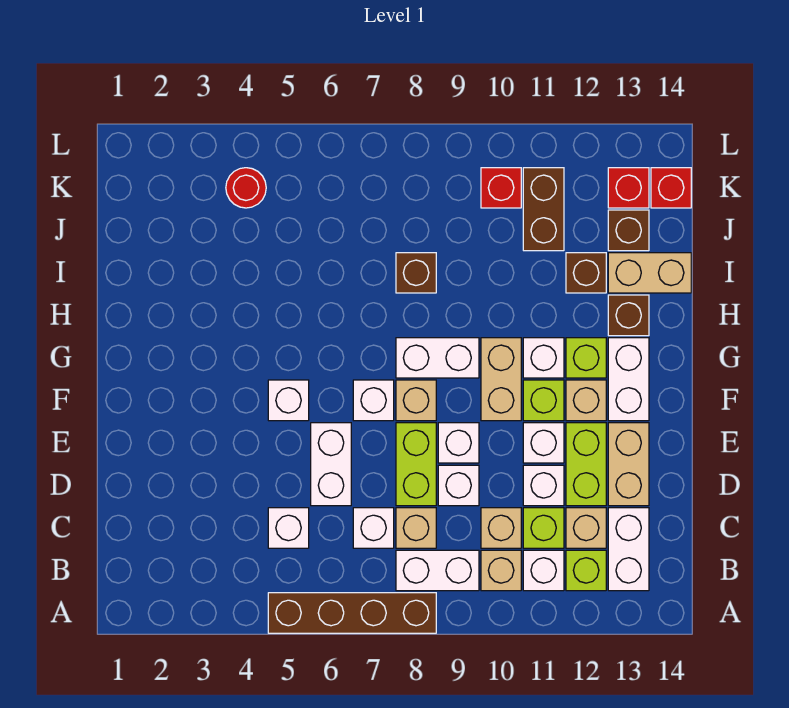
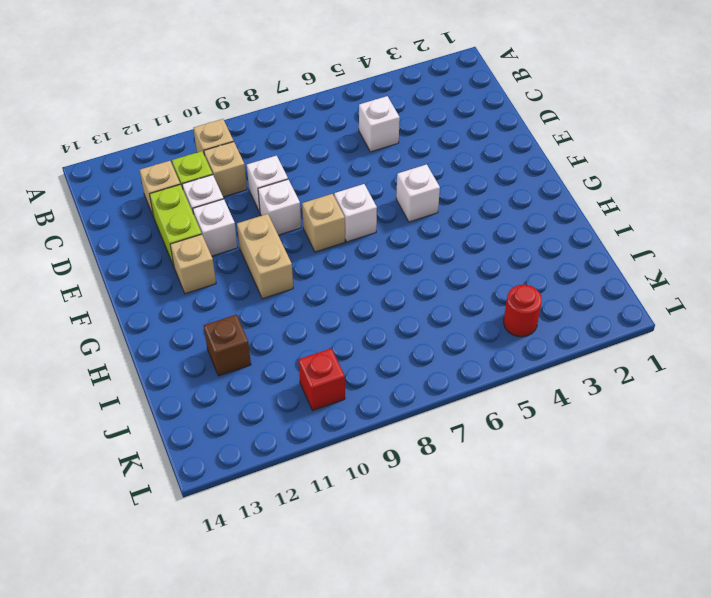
none -> brown brick A5:A8 level 1
none -> white brick B8:B9 level 1
none -> white brick B11 level 1
none -> lime brick B12 level 1

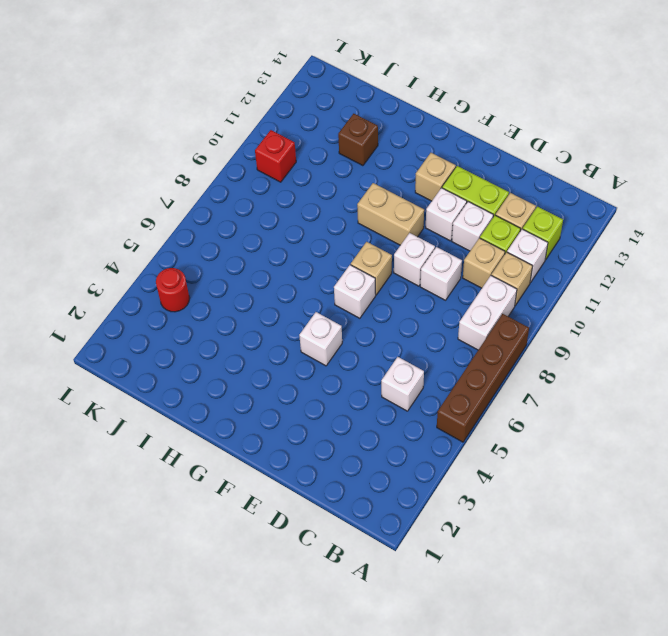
none -> white brick B13:C13 level 1
none -> white brick C7 level 1
none -> tan brick C8 level 1
none -> white brick D6:E6 level 1

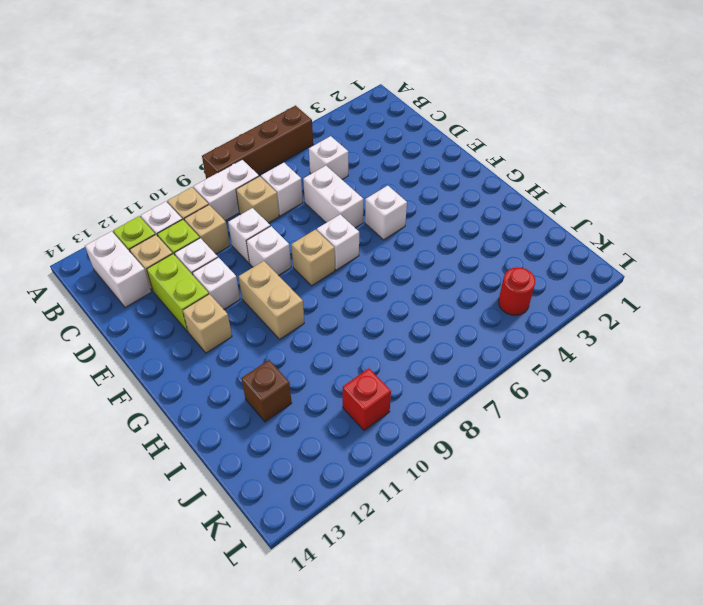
none -> lime brick D8:E8 level 1
none -> tan brick D13:E13 level 1
none -> lime brick F11 level 1
none -> white brick F13:G13 level 1

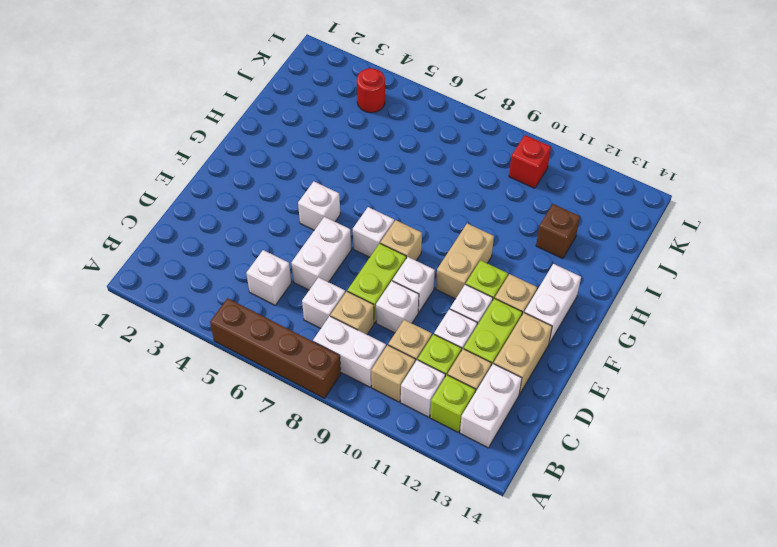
none -> white brick G8:G9 level 1
none -> white brick G11 level 1
none -> lime brick G12 level 1
none -> brown brick H13 level 1

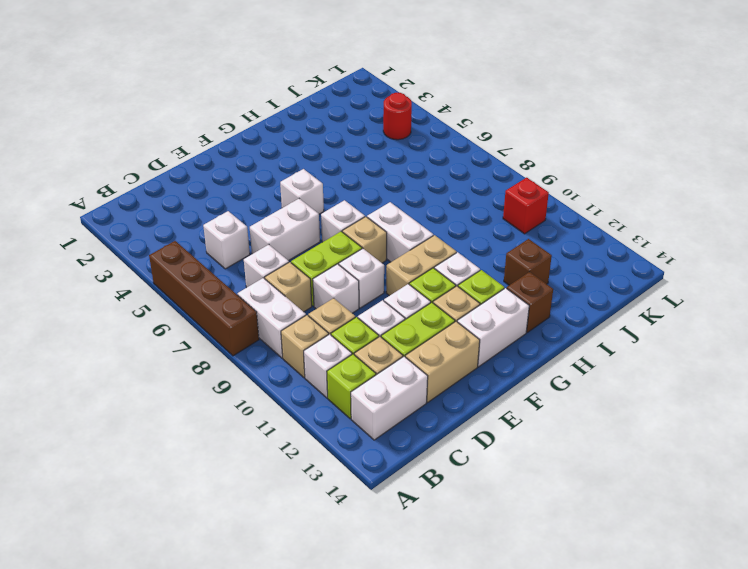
none -> brown brick I8 level 1
none -> tan brick I13:I14 level 1
none -> brown brick J11:K11 level 1
none -> brown brick J13 level 1

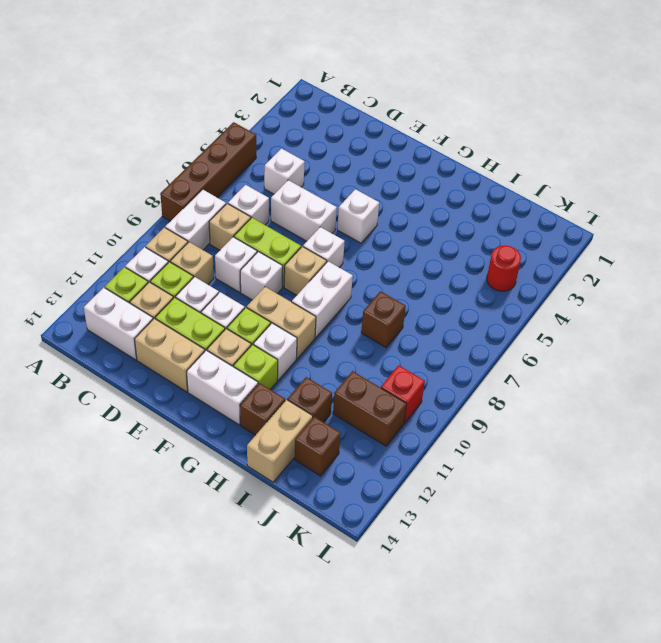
none -> red brick K13 level 1
none -> red brick K14 level 1

